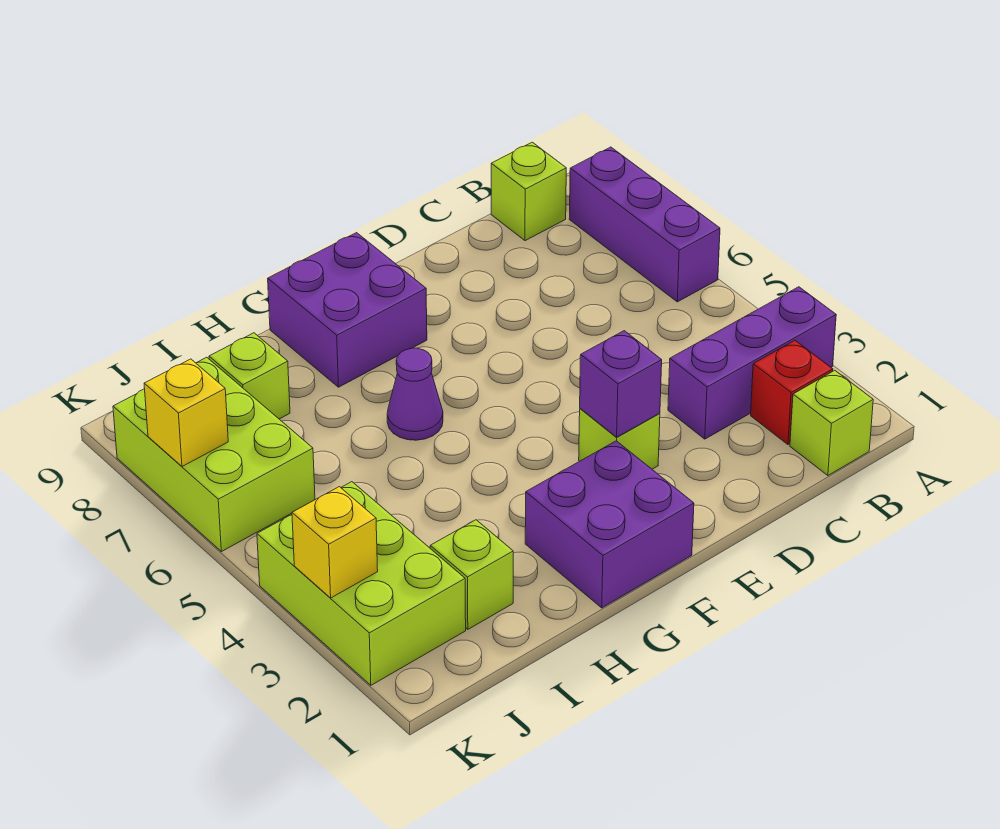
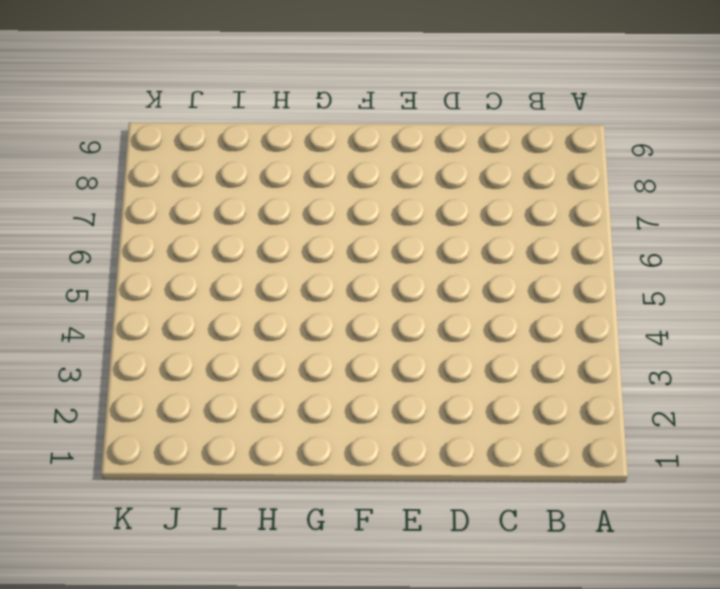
none -> purple brick A3:C3 level 1
none -> purple brick A6:A8 level 1
none -> lime brick B1 level 1

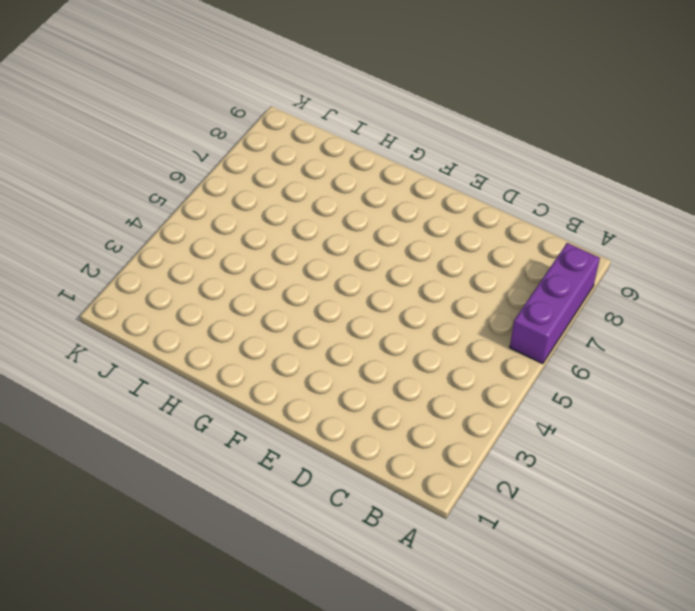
none -> purple brick A3:C3 level 1
none -> lime brick B1 level 1
none -> red brick B2 level 1

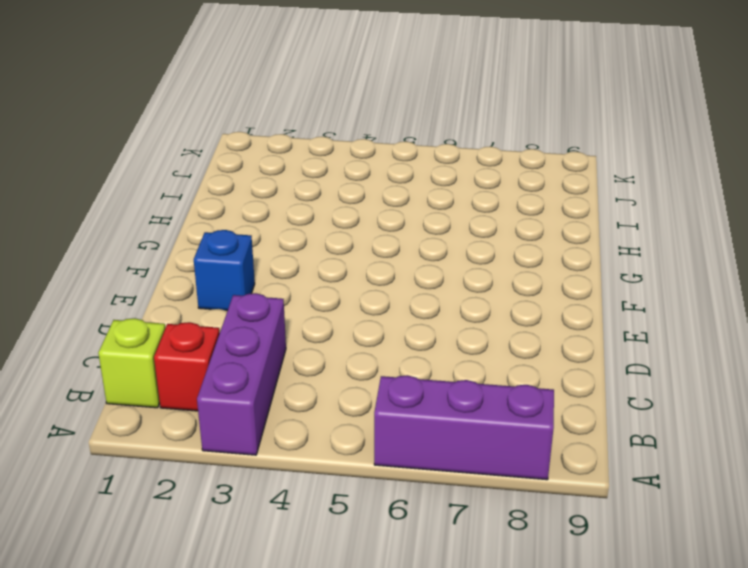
blue brick E2 level 1 -> none
none -> lime brick B9 level 1
none -> lime brick E3 level 1
none -> purple brick F1:G2 level 1

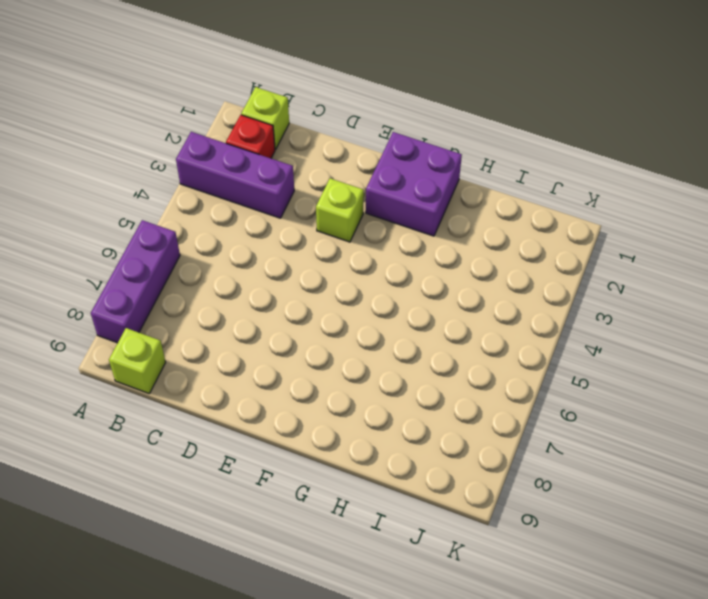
none -> purple brick F8:G9 level 1
none -> purple cone G6 level 1
none -> lime brick I2 level 1

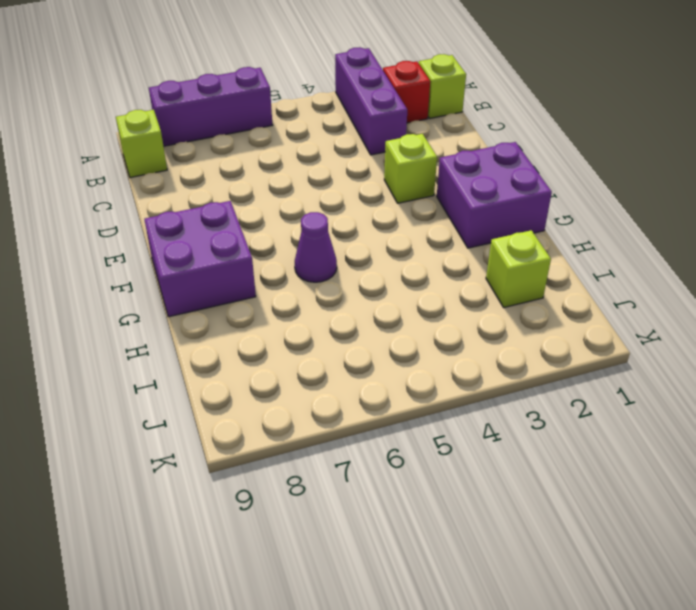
none -> lime brick I8 level 1
none -> lime brick J2:K4 level 1
none -> lime brick J6:K8 level 1

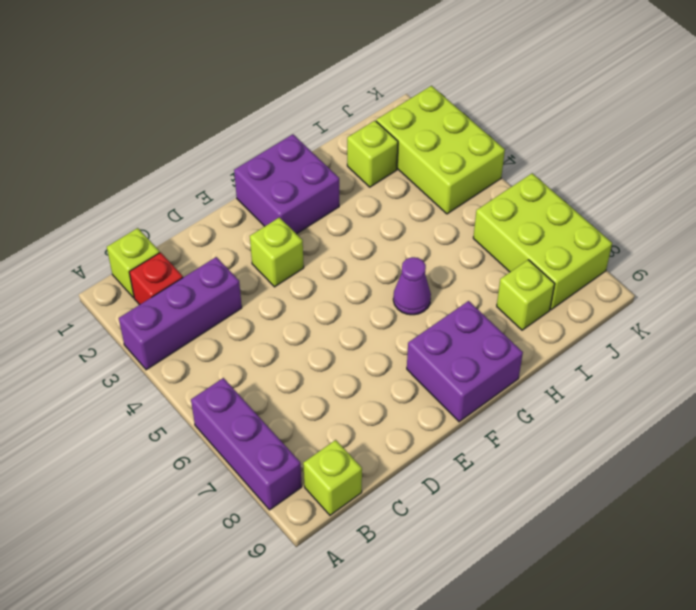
none -> purple brick E3 level 2
none -> yellow brick K3 level 2
none -> yellow brick K7 level 2

